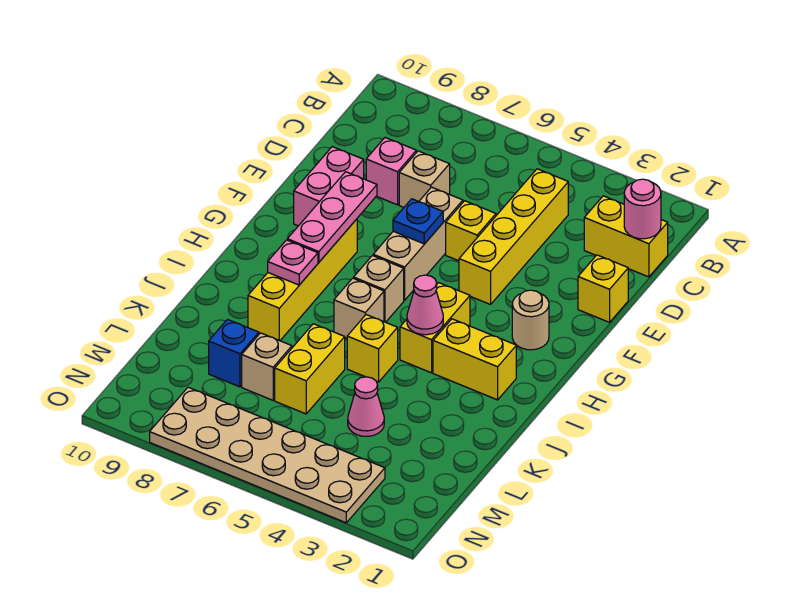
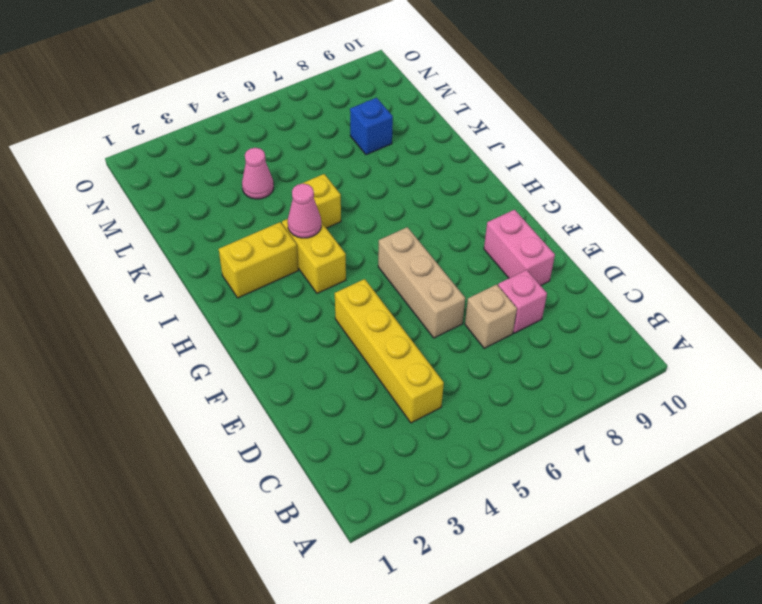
none -> yellow brick C1:C2 level 1
none -> yellow brick E1 level 1
none -> yellow brick E5 level 1

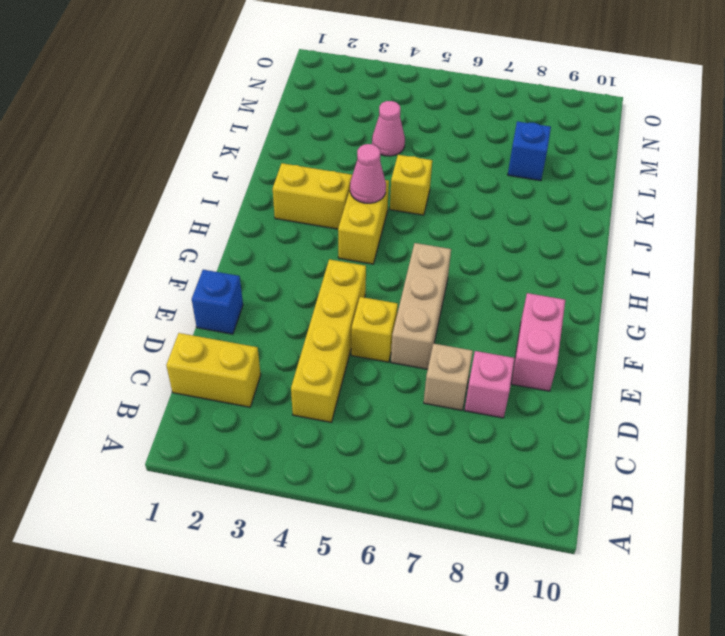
blue brick E1 level 1 -> yellow brick E1 level 1
none -> tan round brick G2 level 1
none -> yellow brick G8:J8 level 1
none -> tan brick H6 level 1

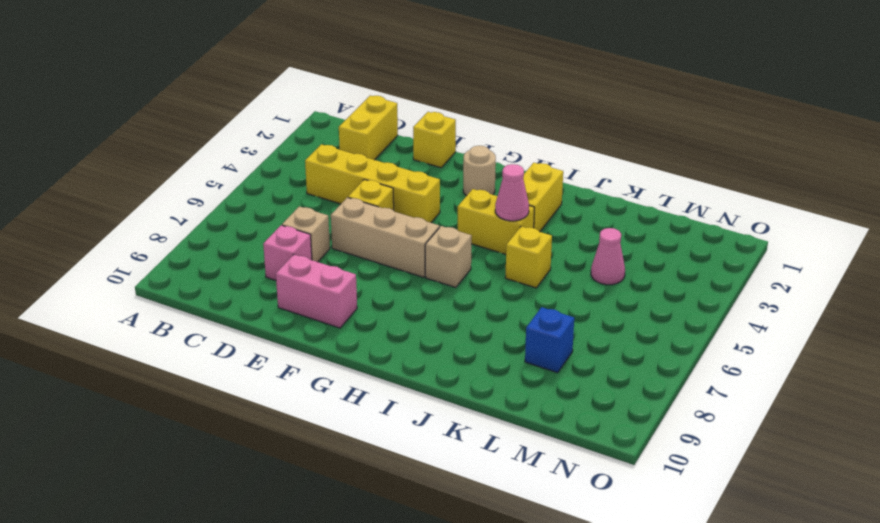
none -> yellow brick G8:J8 level 1
none -> tan brick I6 level 1
none -> yellow brick K6:L6 level 1

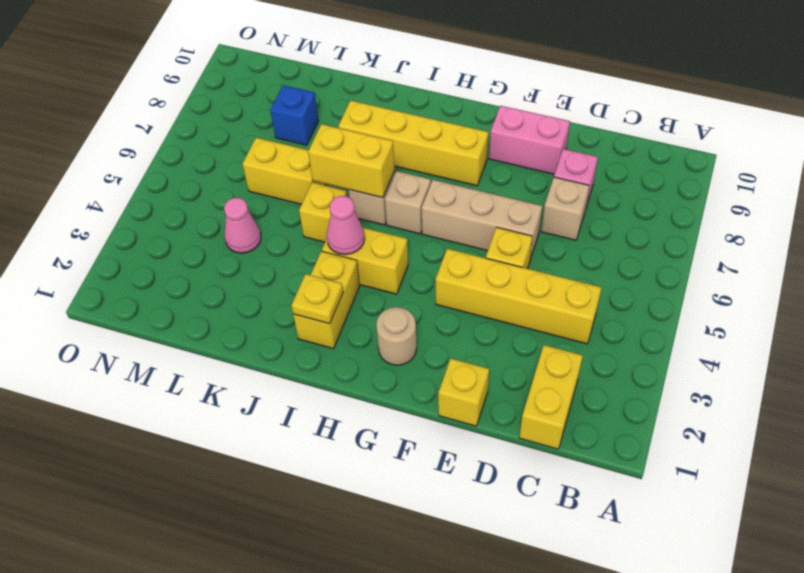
yellow plate I2 level 2 -> none
yellow brick I6:J6 level 2 -> none
none -> tan brick L7 level 1
none -> tan plate N3:O8 level 1
none -> pink round brick C1 level 2

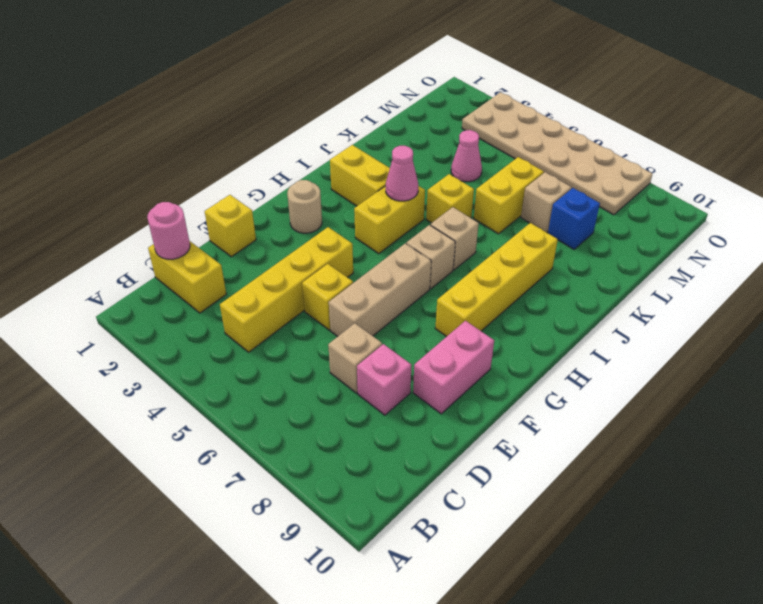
none -> blue plate F6 level 2
none -> pink plate F8:H8 level 2
none -> pink plate I8 level 2

